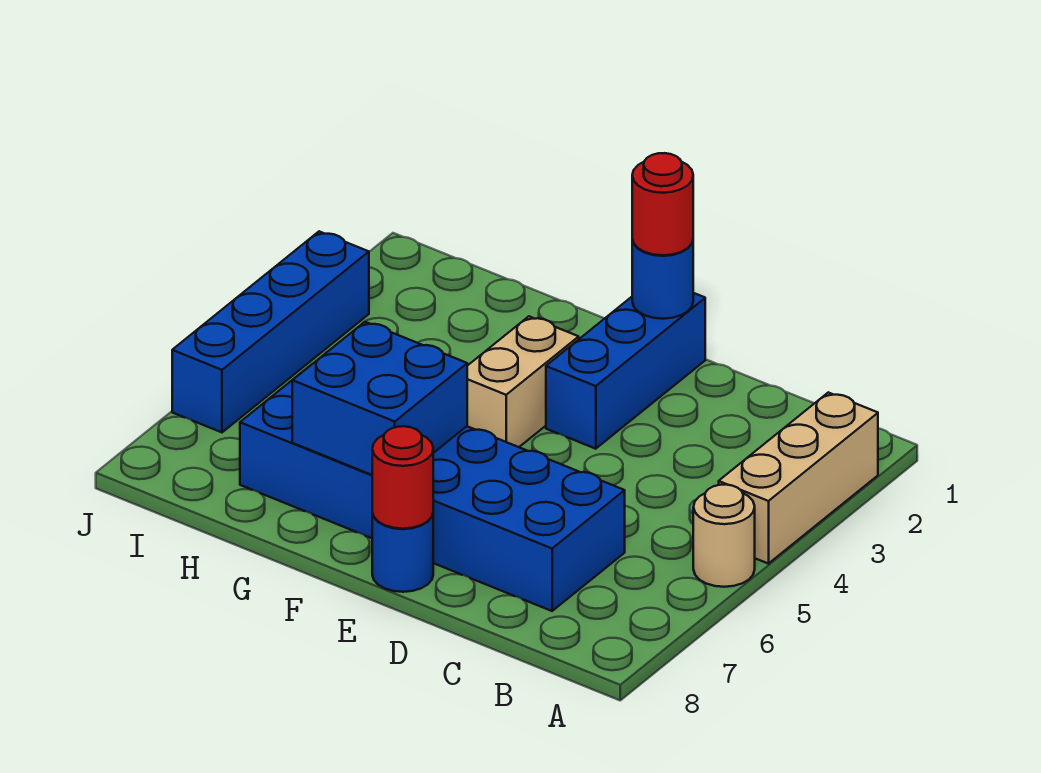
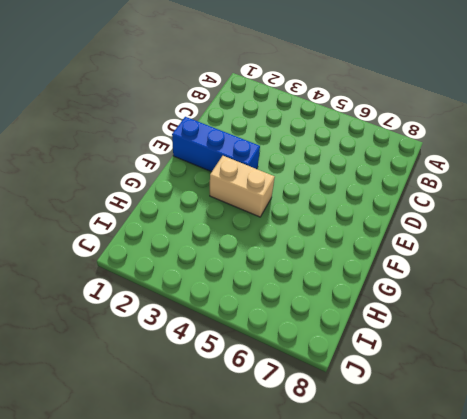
none -> tan brick A2:A4 level 1
none -> tan round brick A5 level 1

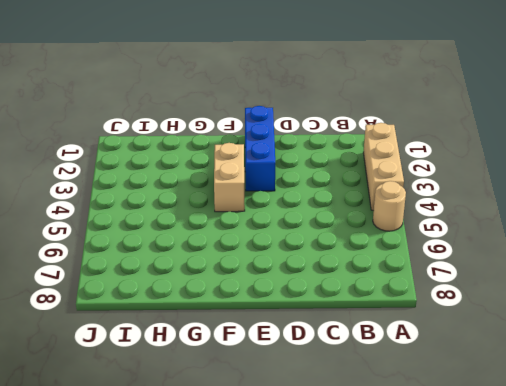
none -> blue brick C6:H7 level 1
none -> blue round brick E8 level 1

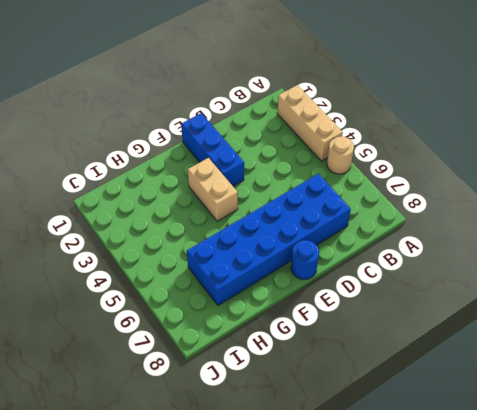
none -> blue brick J3:J6 level 1
none -> blue round brick E1 level 2

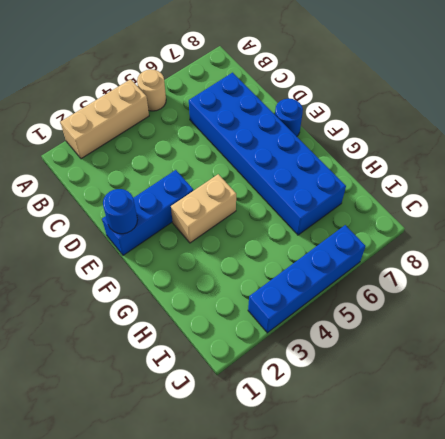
none -> red round brick E8 level 2
none -> blue brick F6:G7 level 2

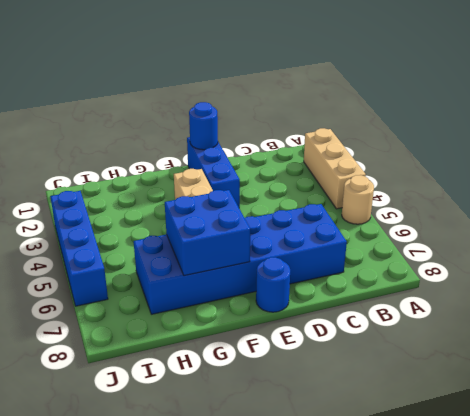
none -> red round brick E8 level 2
none -> red round brick E1 level 3

